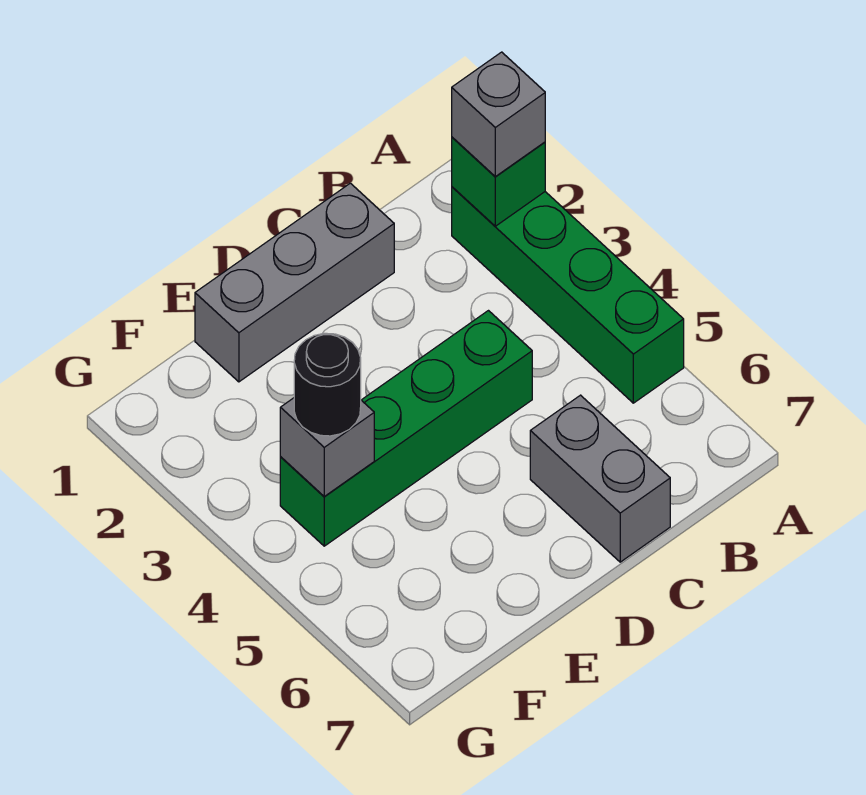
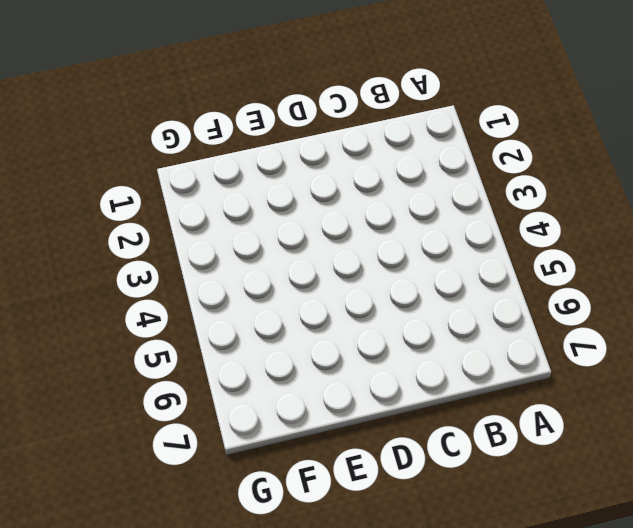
none -> green brick A2:A5 level 1
none -> grey brick C1:E1 level 1

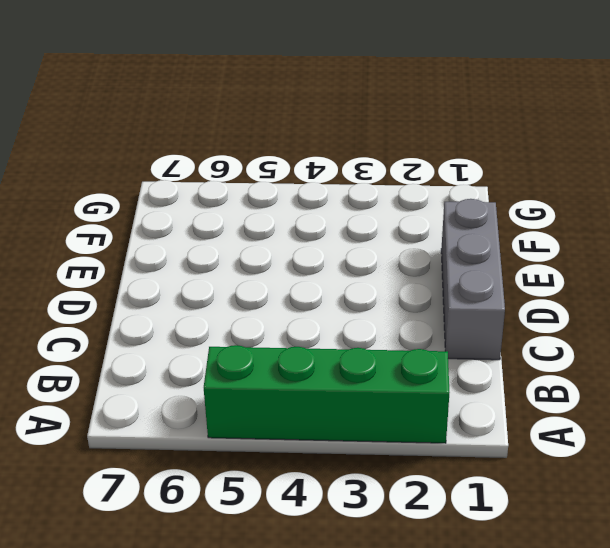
none -> green brick C4:F4 level 1
none -> grey brick C6:C7 level 1

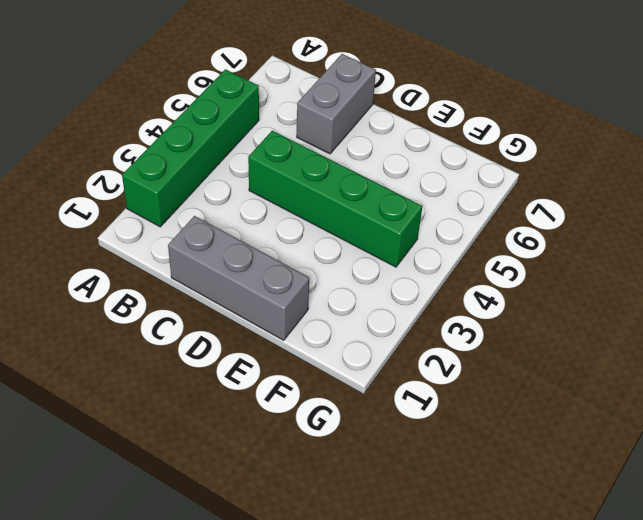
none -> green brick A2 level 2
none -> grey brick F4 level 2

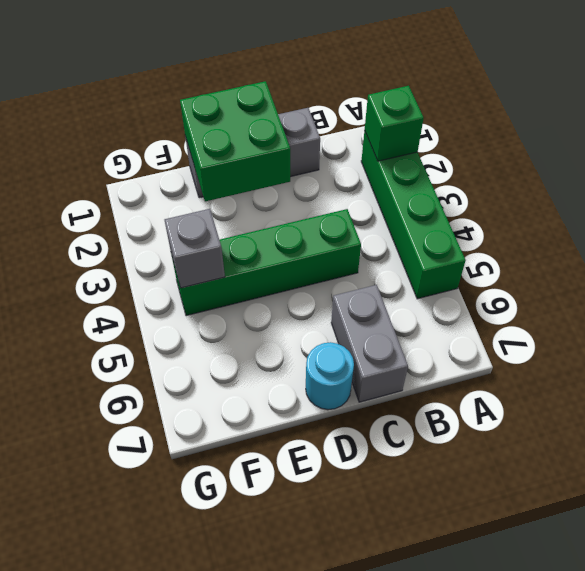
green brick D1:E2 level 2 -> none
cyan round brick D7 level 1 -> none
none -> grey brick A2 level 3
none -> black round brick F4 level 3

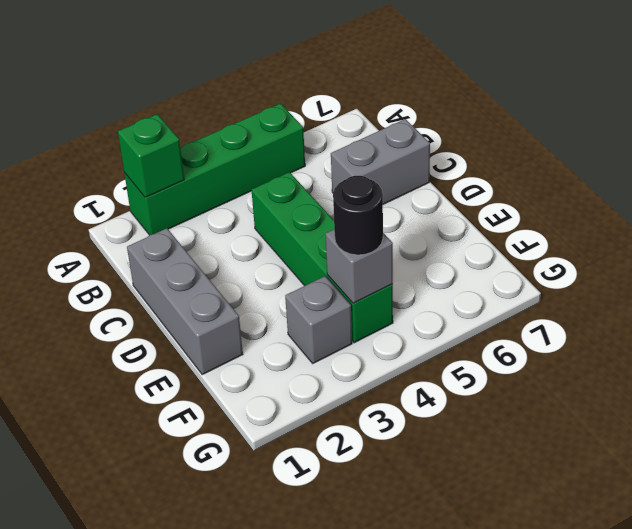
grey brick F3 level 1 -> grey brick A2 level 3

